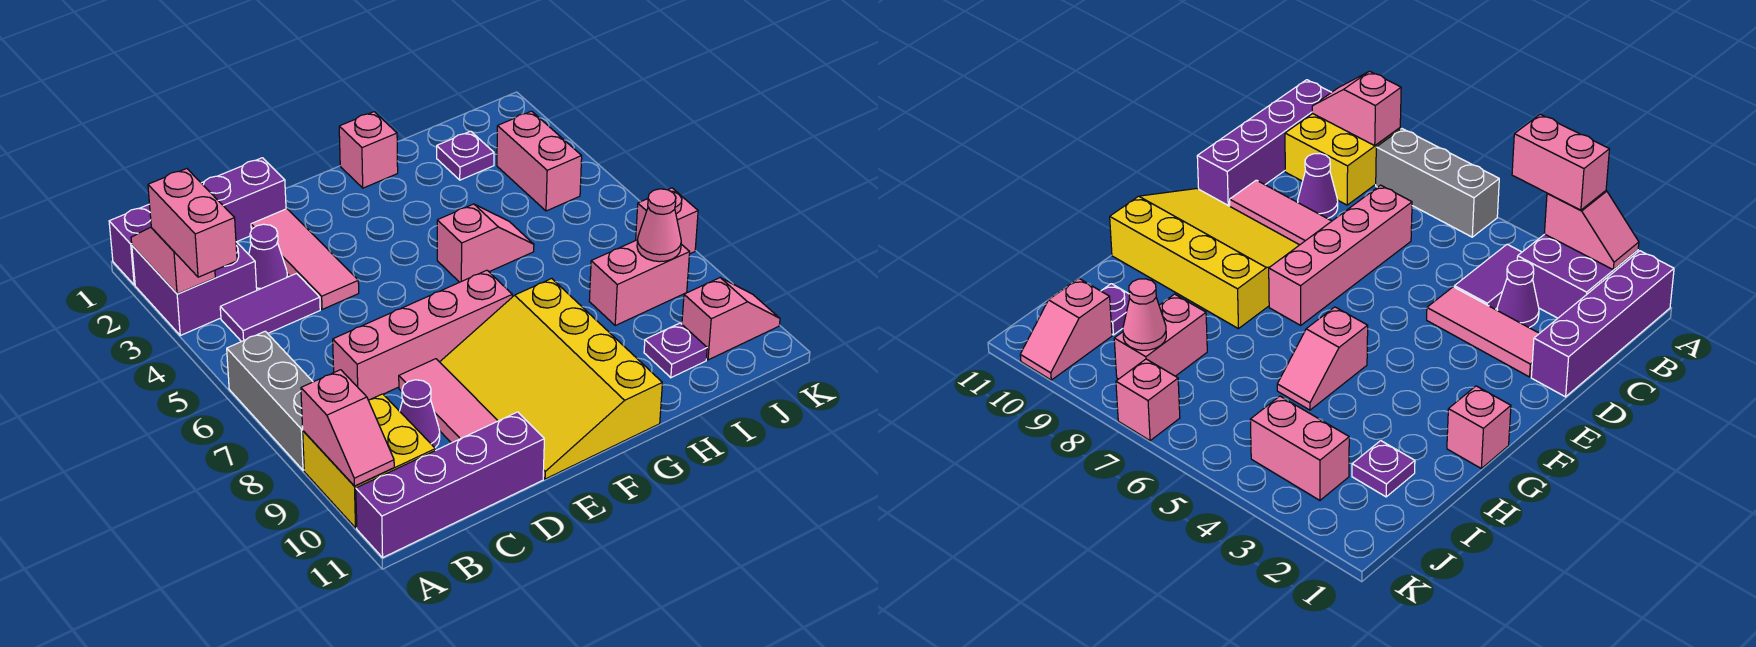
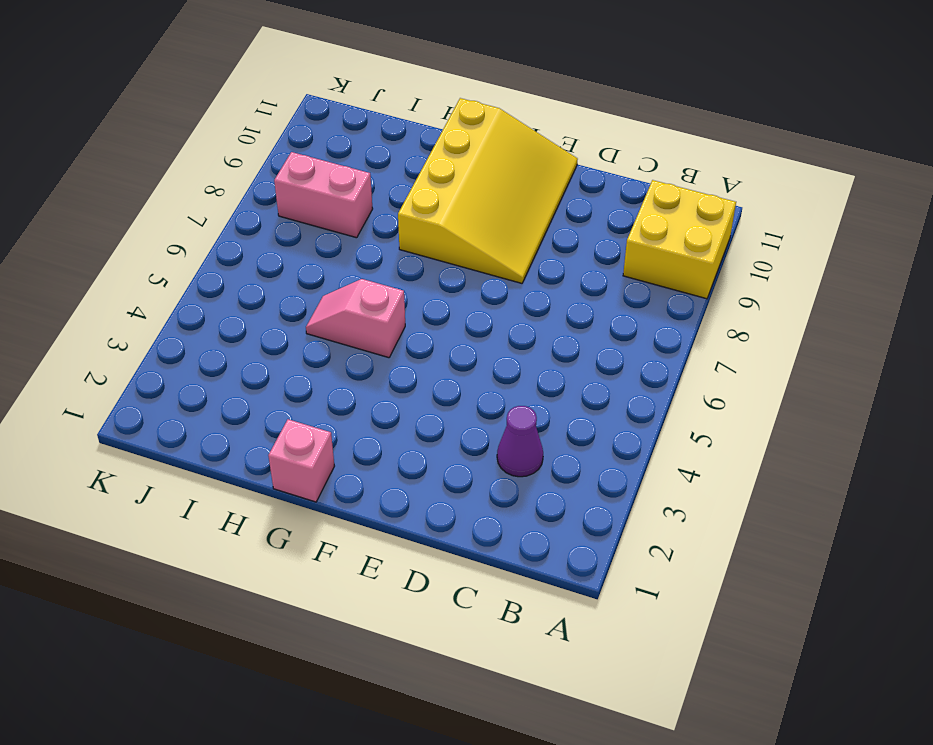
none -> purple brick A1:D1 level 1
none -> purple brick A2:B3 level 1
none -> grey brick A6:A8 level 1

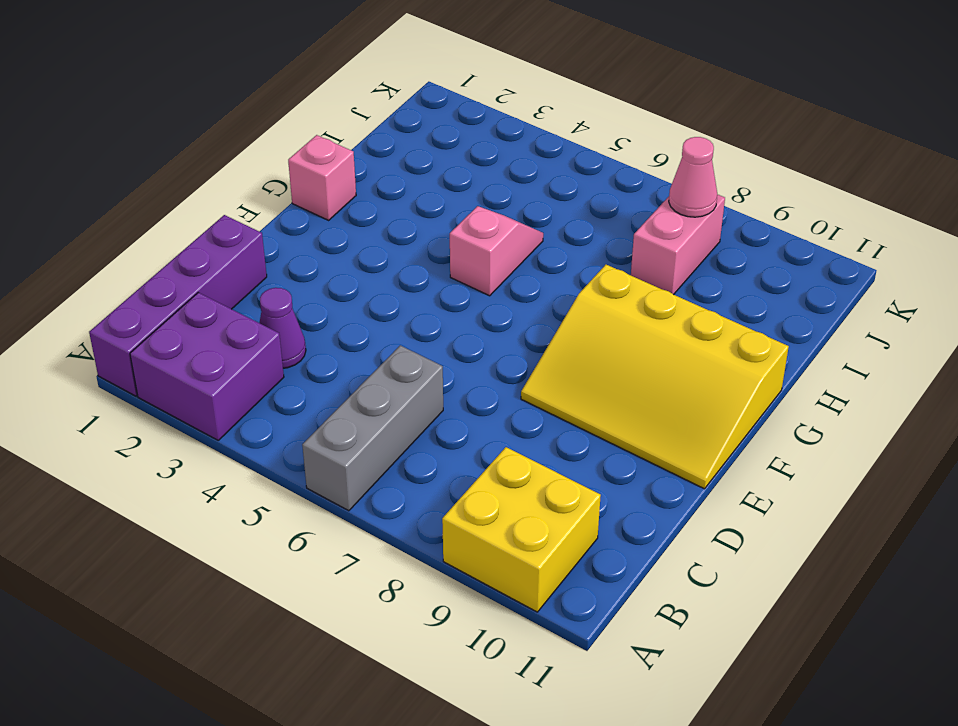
grey brick A6:C6 level 1 -> grey brick A6:A8 level 1
none -> purple brick A11:D11 level 1
none -> purple tile B4:C4 level 1
none -> pink brick C7:F7 level 1

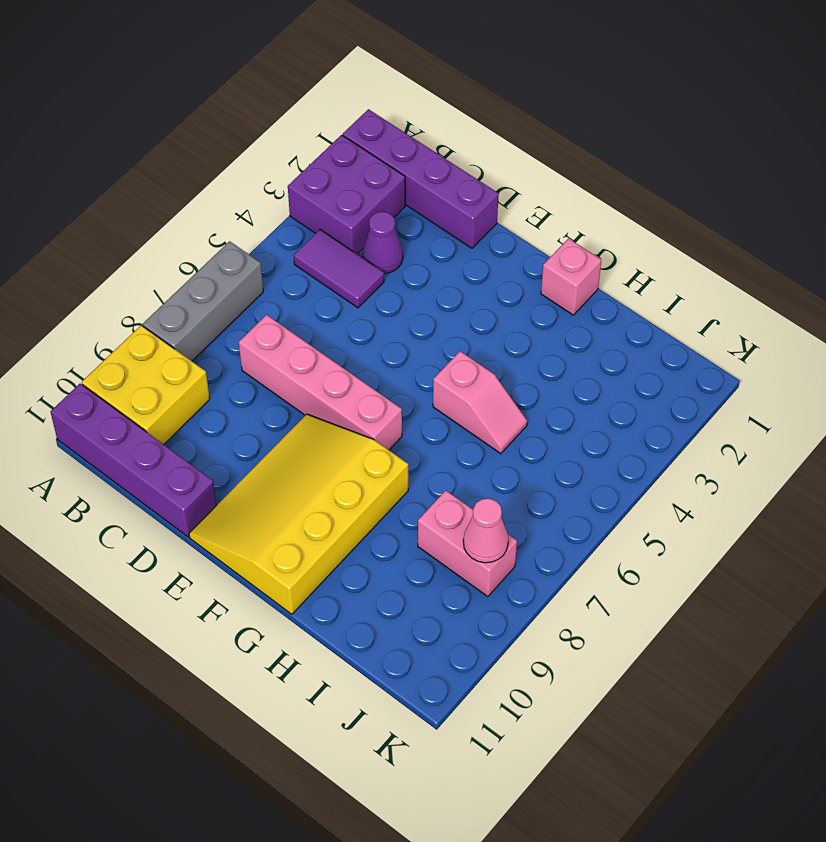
none -> purple cone C9 level 1
none -> pink tile D2:D4 level 1
none -> pink tile D8:D10 level 1

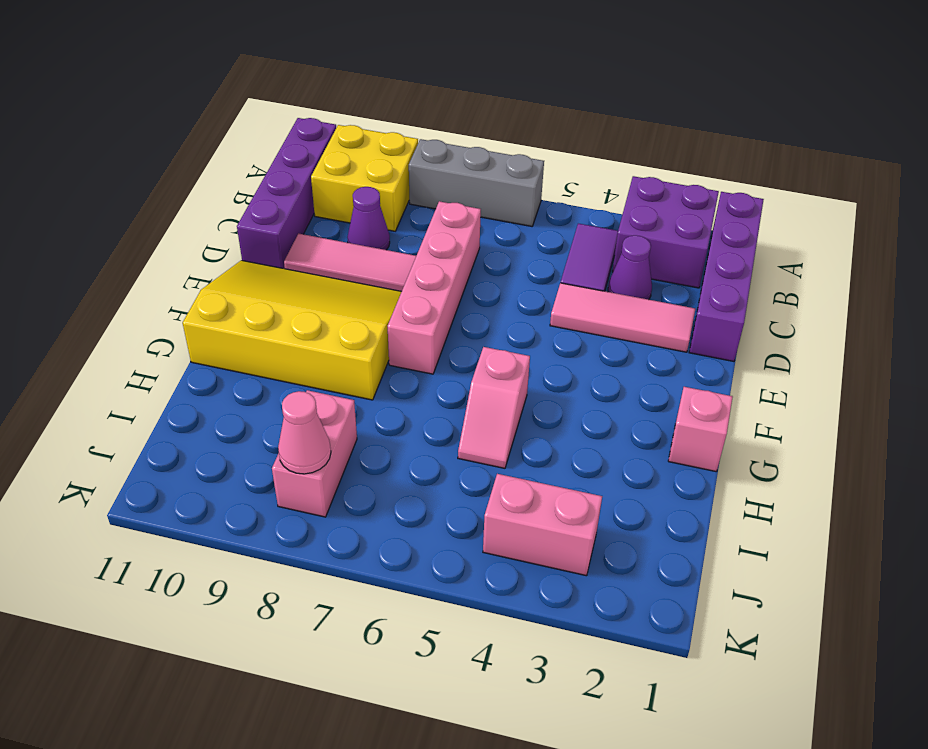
none -> purple plate I2 level 1
none -> purple plate I10 level 1
none -> pink slope J10:K10 level 1 top J

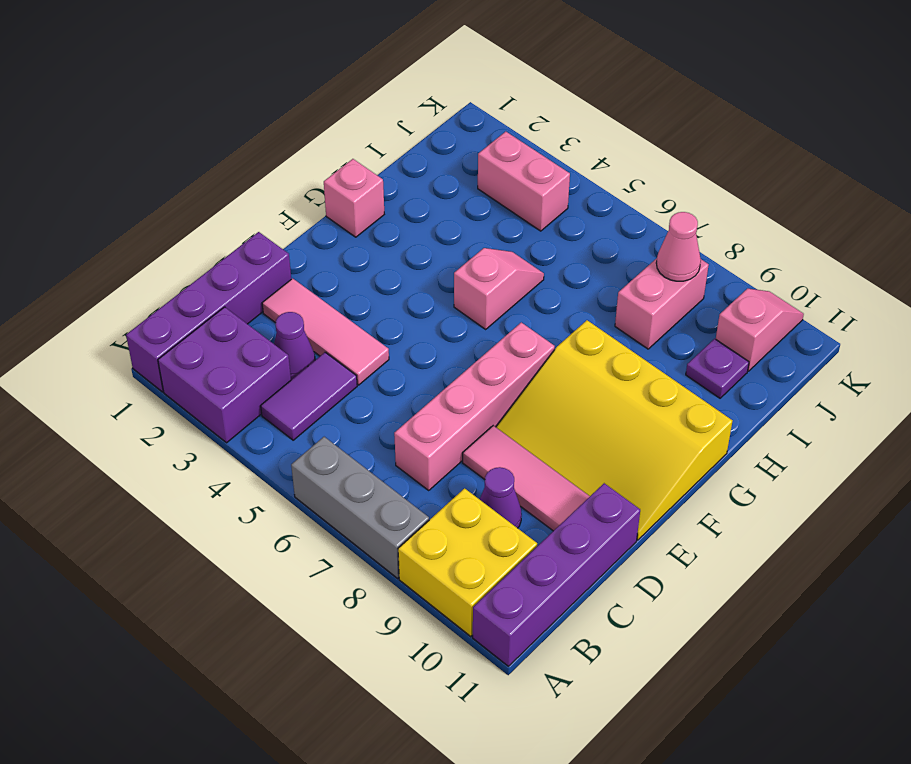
none -> purple plate I2 level 1
none -> pink brick K7 level 1
none -> pink slope A2:A3 level 2 top 3

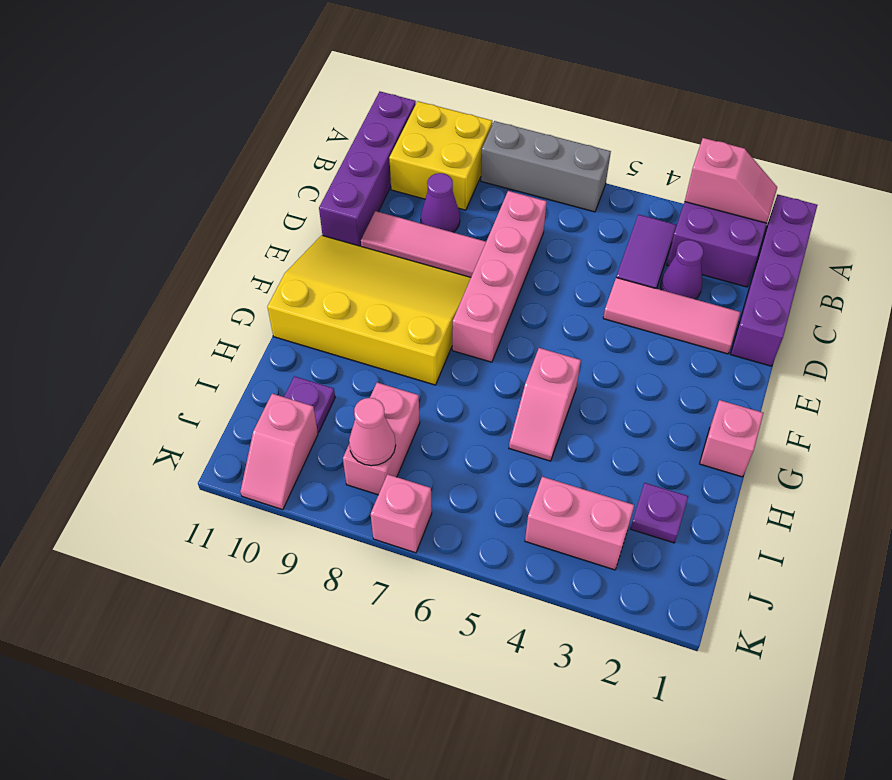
none -> pink slope A9:A10 level 2 top 9
none -> pink brick A3:A4 level 3

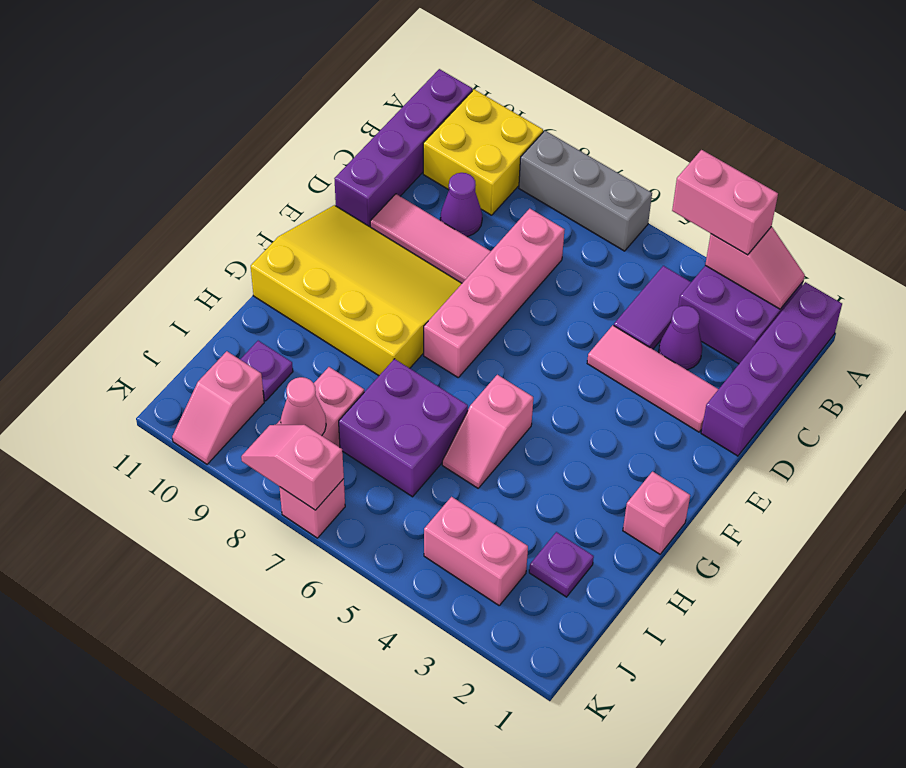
purple brick H6:I7 level 1 -> none
pink slope K7:K8 level 2 top 7 -> pink slope A9:A10 level 2 top 9

